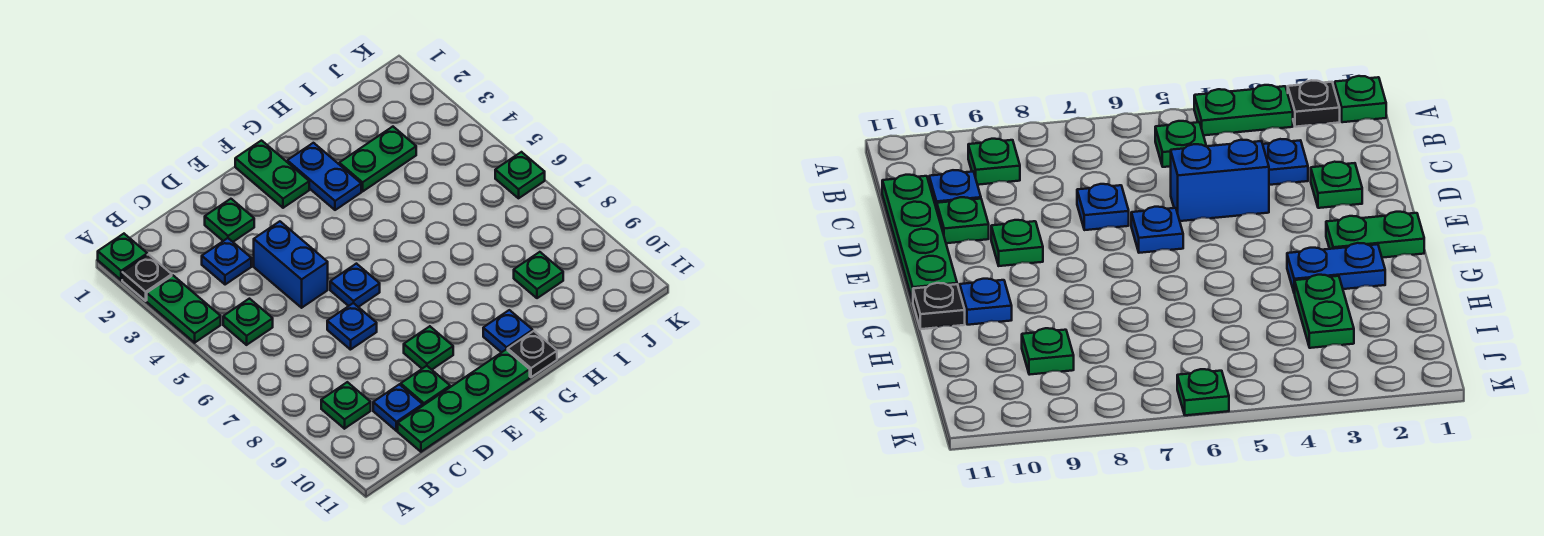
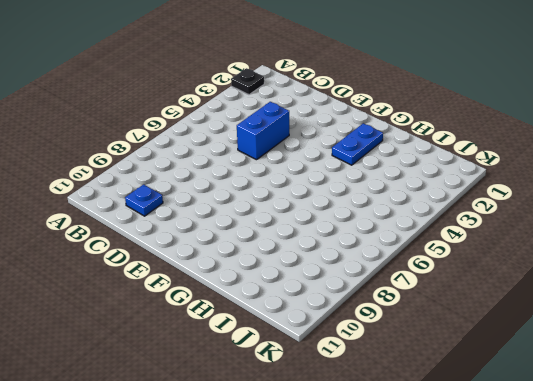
none -> green plate A1 level 1
none -> green plate A3:A4 level 1
none -> green plate B5 level 1

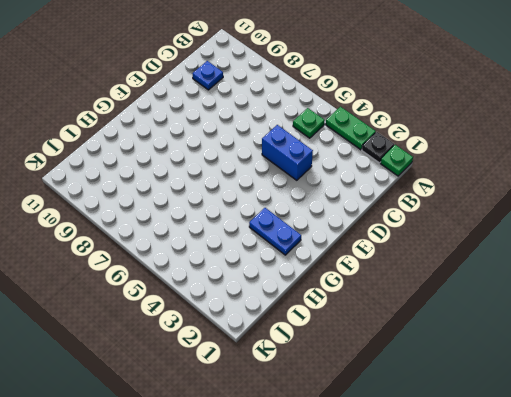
none -> green plate B9 level 1
none -> blue plate C3 level 1
none -> green plate C11:F11 level 1

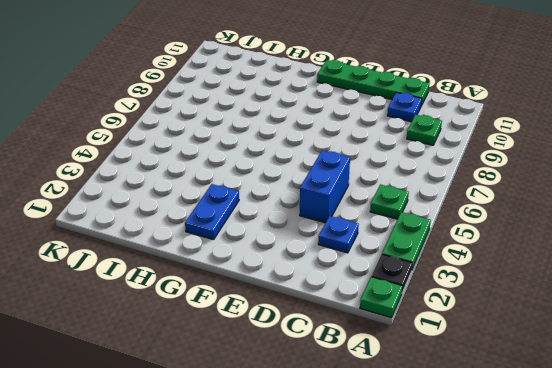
none -> green plate D2 level 1
none -> blue plate D7 level 1
none -> green plate D10 level 1

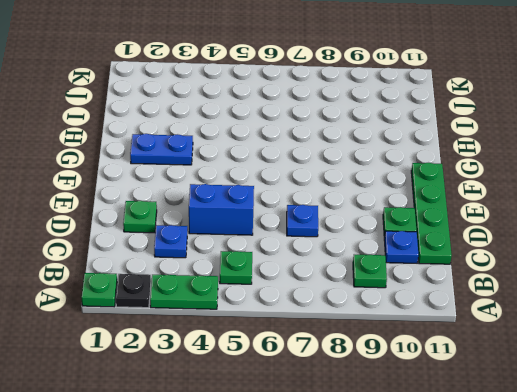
none -> blue plate E6 level 1
none -> green plate E9 level 1
none -> green plate F1:F2 level 1

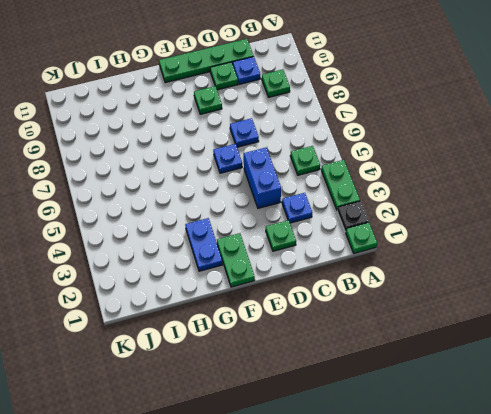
none -> blue plate G10 level 1
none -> black plate G11 level 1
none -> green plate H3:I3 level 1

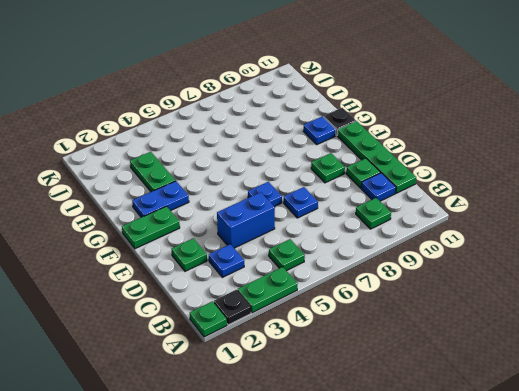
none -> green plate I9 level 1
none -> green plate K6 level 1

